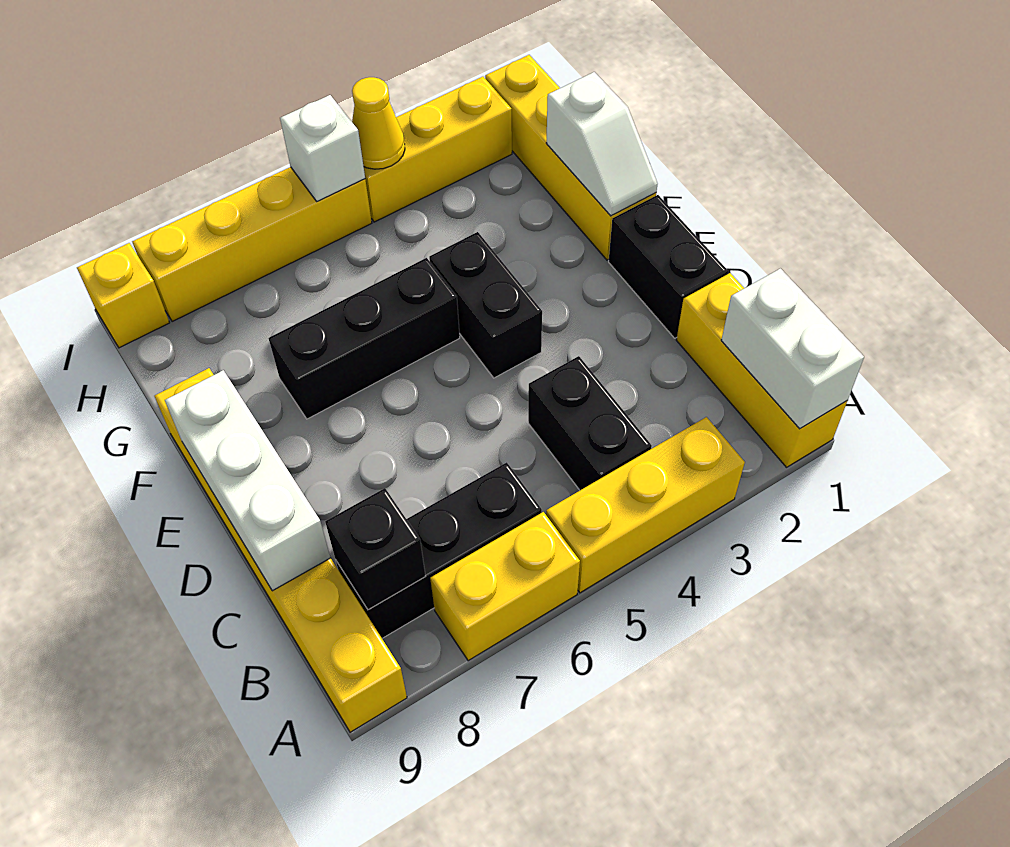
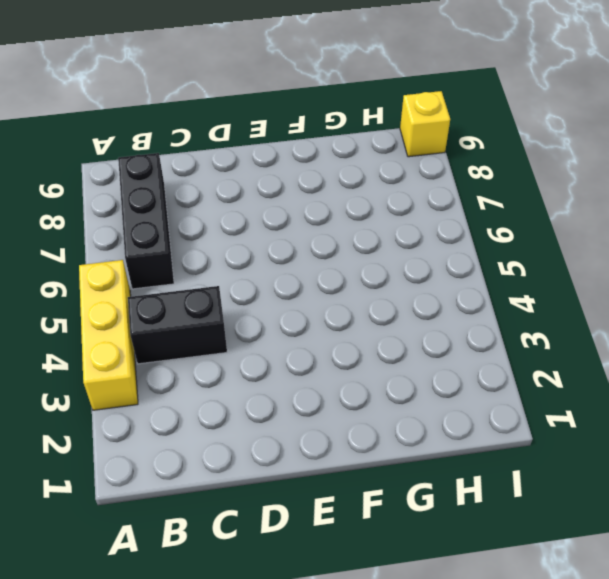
none -> yellow brick A1:C1 level 1
none -> yellow brick A6:A7 level 1
none -> yellow brick A9:F9 level 1

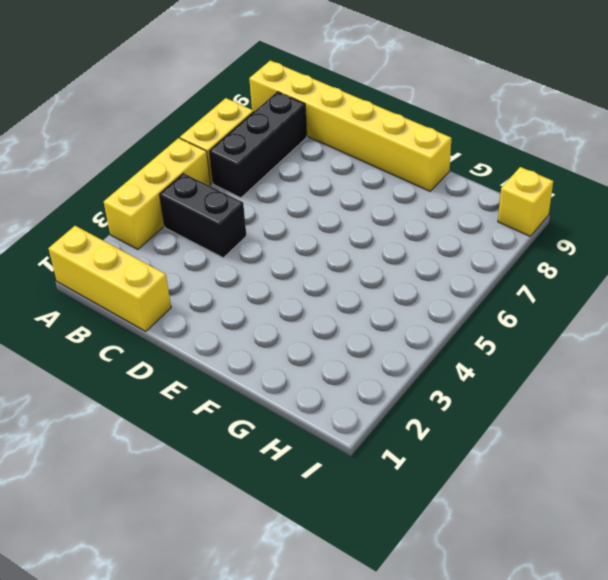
none -> black brick D1:E1 level 1
none -> black brick E4:F4 level 1
none -> yellow brick F1:I1 level 1

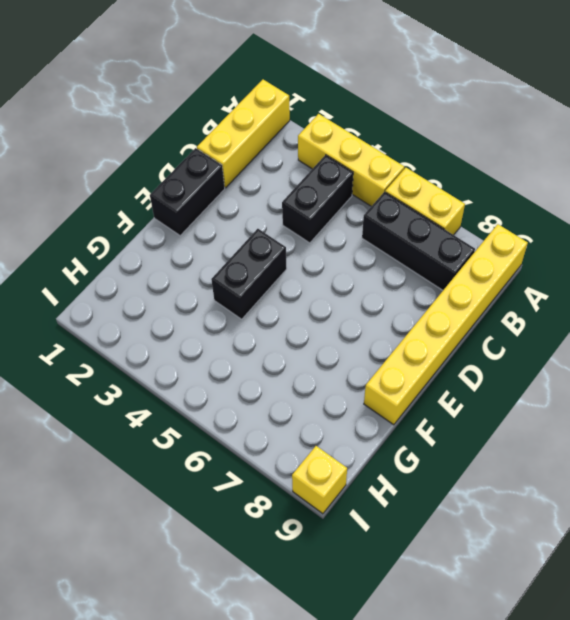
none -> yellow brick F1:I1 level 1
none -> black brick F5:F7 level 1
none -> yellow brick I2:I4 level 1

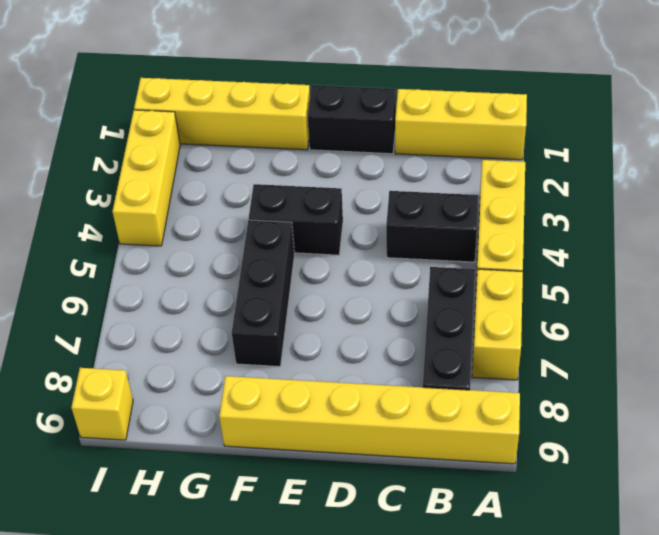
none -> yellow brick I5:I8 level 1
none -> white brick A1:B1 level 2
none -> black brick B8 level 2

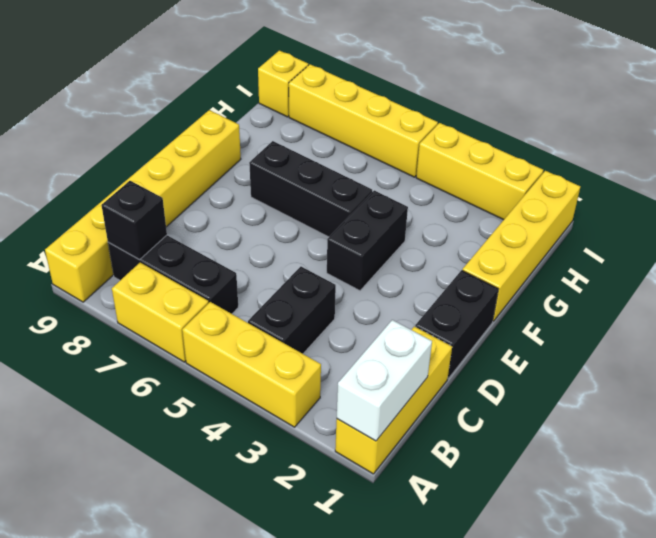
none -> white brick C9:E9 level 2
none -> white slope F1:G1 level 2 top G
none -> yellow cone I4 level 2

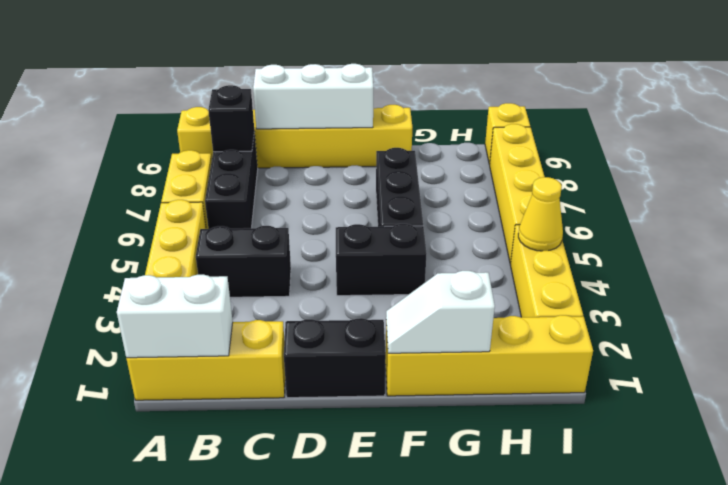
none -> white brick I5 level 2

